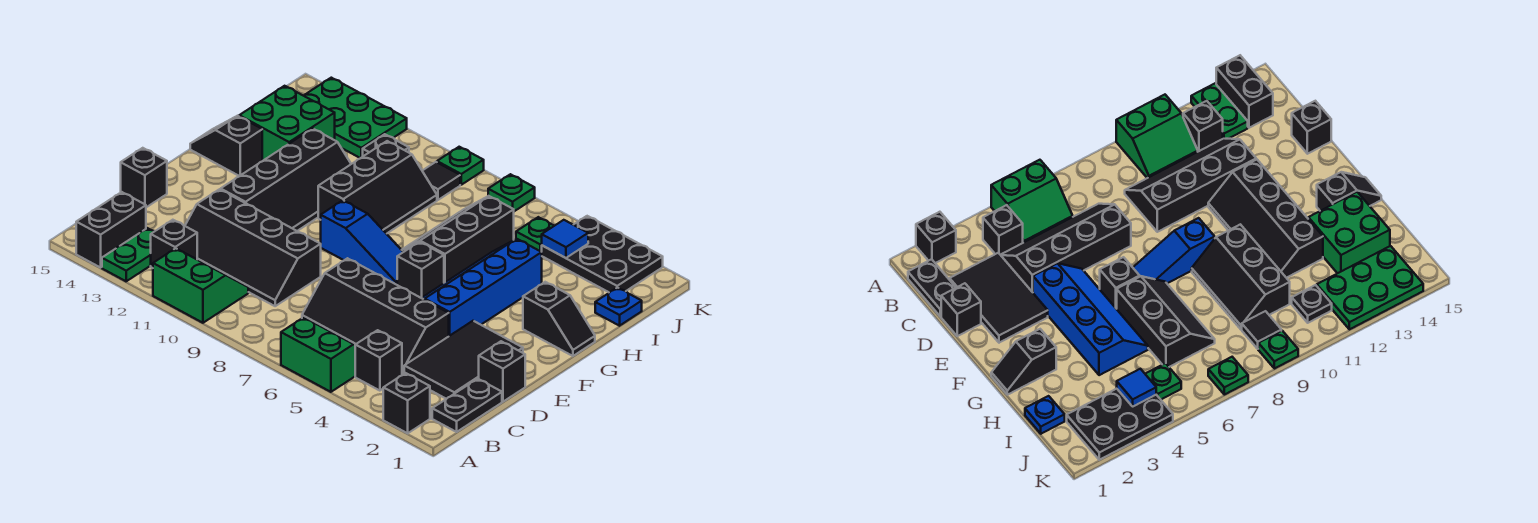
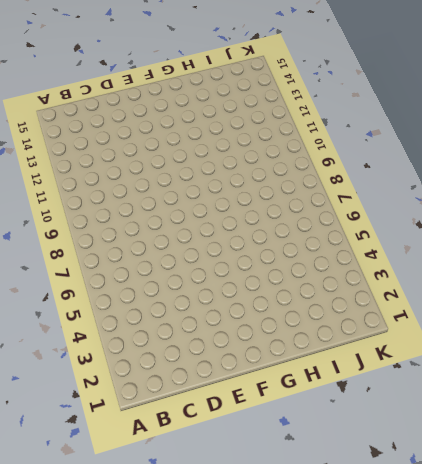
none -> black brick A2 level 1
none -> green slope A5:B6 level 1 top A
none -> green slope A10:B11 level 1 top A
none -> green plate A13:B13 level 1

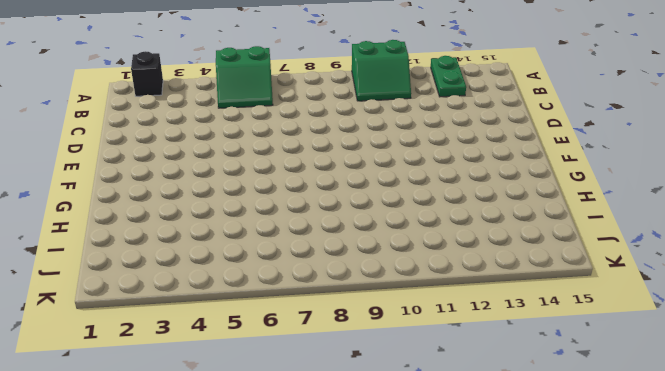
none -> black brick A14:B14 level 1
none -> black plate B1:C1 level 1
none -> black brick B4 level 1
none -> black brick B12 level 1

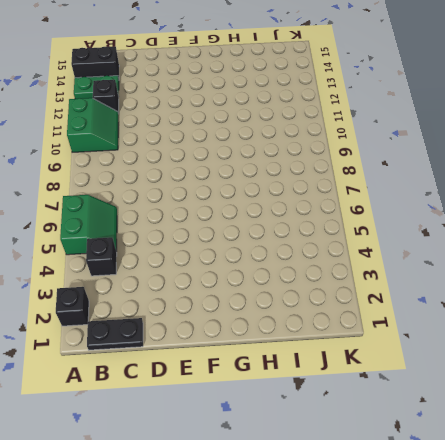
none -> black tile C2:E3 level 1
none -> black slope C4:D7 level 1 top D
none -> black slope C9:D12 level 1 top D
none -> black brick D1 level 1

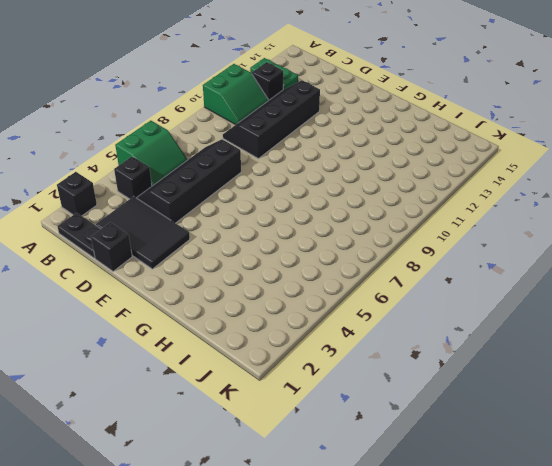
none -> black brick A14:B14 level 1
none -> black brick D15 level 1
none -> blue slope E4:H5 level 1 top 4
none -> black slope E11:H12 level 1 top 12

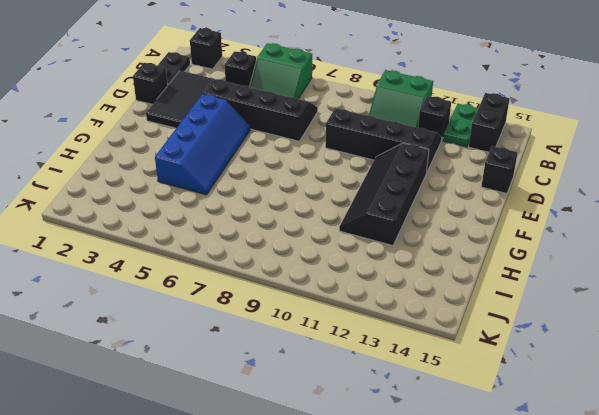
none -> black brick F6 level 1
none -> blue slope F7:F9 level 1 top 9
none -> black slope G1:G2 level 1 top 2
none -> black slope G6:I7 level 1 top 6

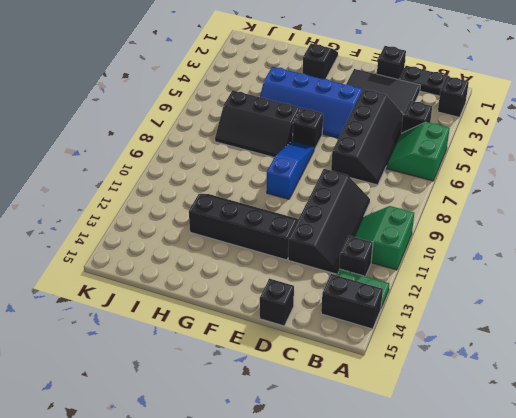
none -> black slope G9:I10 level 1 top 10
none -> black slope G14:G15 level 1 top 14
none -> green brick H13:I14 level 1
none -> blue plate I1 level 1

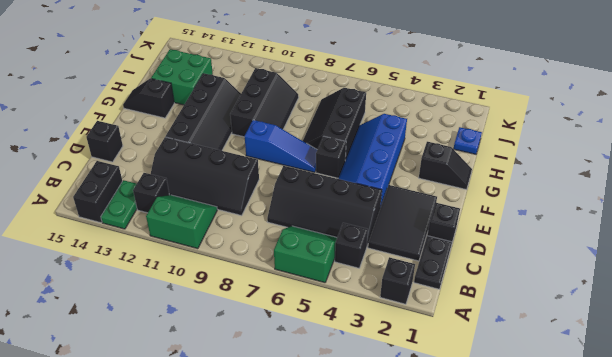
none -> black plate J2:K4 level 1
none -> green plate J5 level 1
none -> black tile J9 level 1
none -> black plate J11 level 1

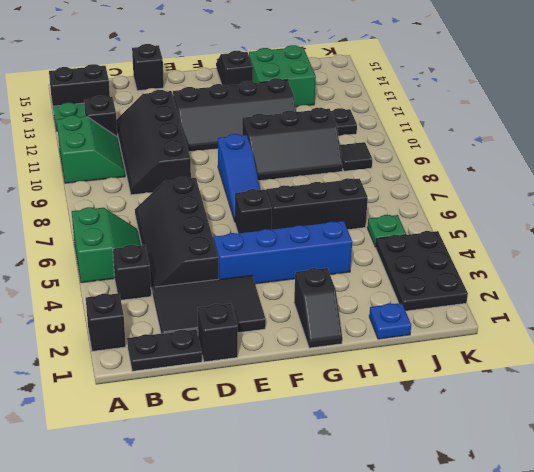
none -> green plate J12:K14 level 1
none -> green plate K7 level 1
none -> green plate K9 level 1
none -> blue tile J4 level 2

